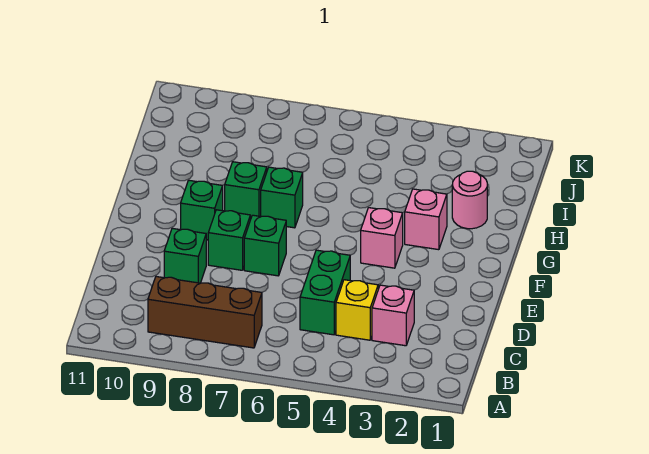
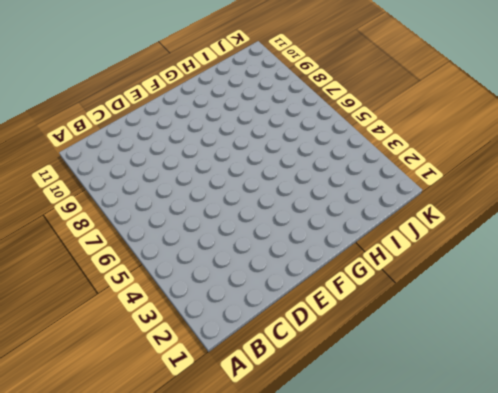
none -> brown brick B7:B9 level 1
none -> pink brick C3 level 1
none -> yellow brick C4 level 1

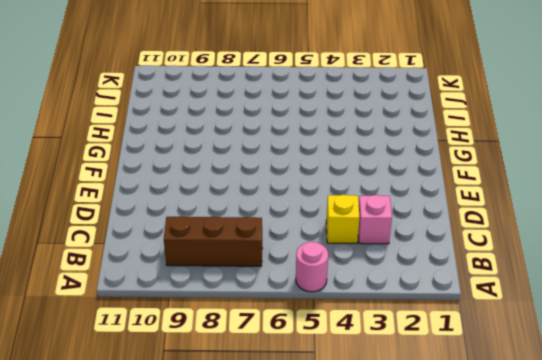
pink round brick A5 level 1 -> pink round brick H2 level 1
none -> green brick C5:D5 level 1
none -> green brick D9 level 1
none -> green brick E7 level 1

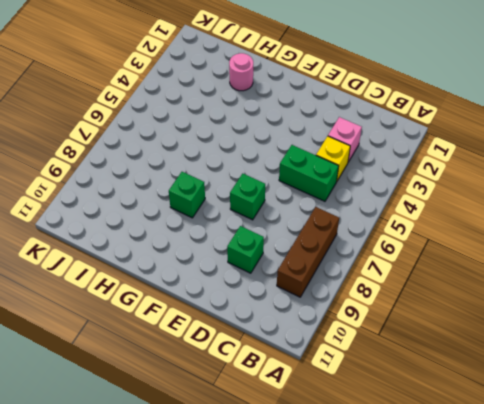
none -> green brick E8 level 1
none -> pink brick F4 level 1
none -> green brick F9 level 1

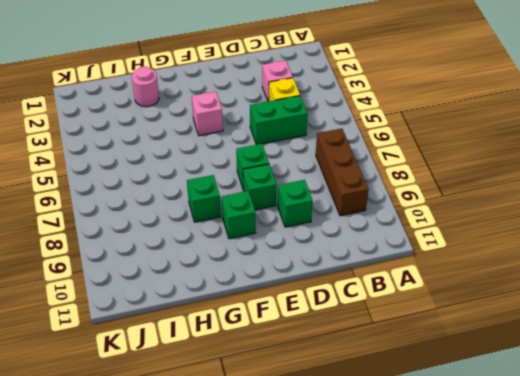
none -> pink brick G3 level 1
none -> green brick G7 level 1

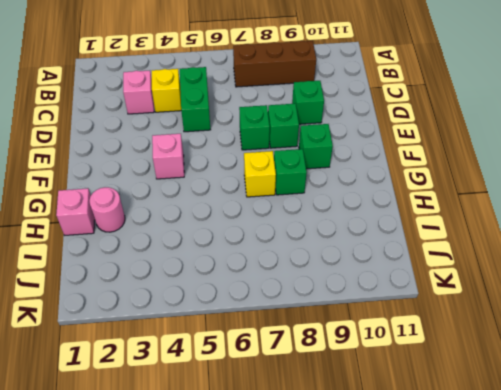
yellow brick G7 level 1 -> green brick G7 level 1
pink brick H1 level 1 -> pink brick G3 level 1

